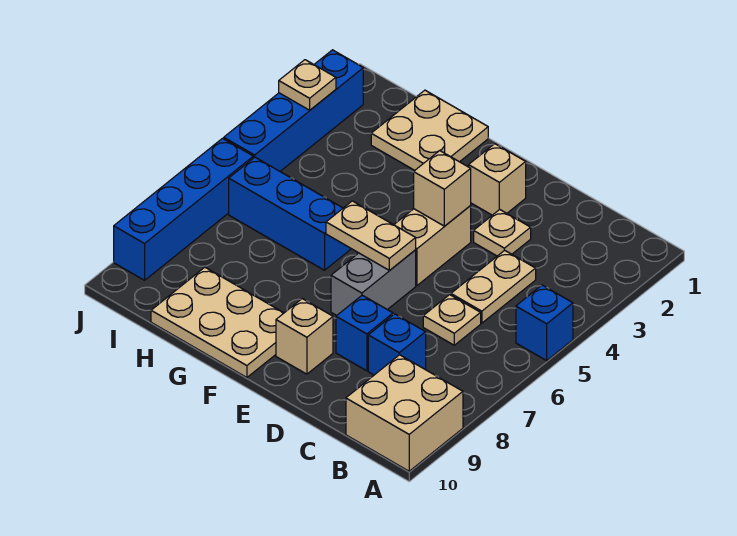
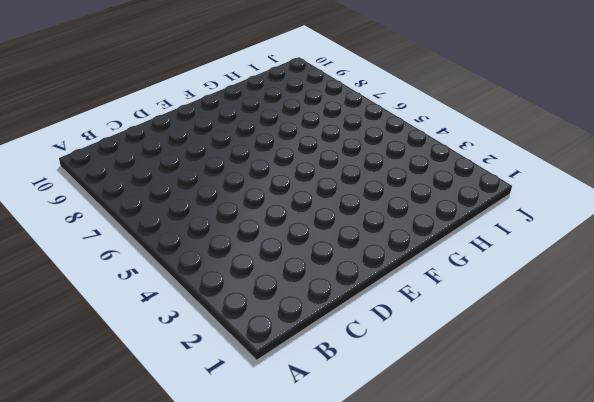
none -> blue brick A5 level 1
none -> tan brick A9:B10 level 1
none -> tan plate C4:C5 level 1

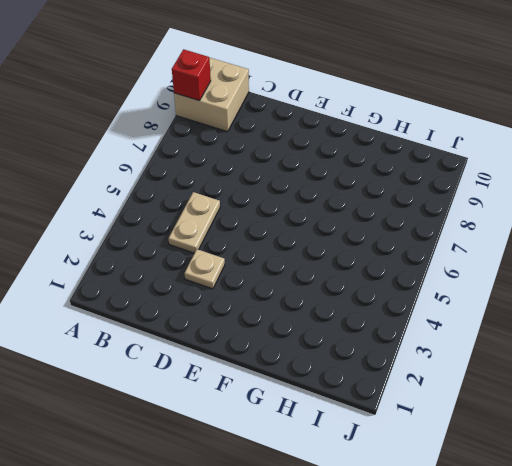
red brick A9 level 2 -> none
none -> blue brick A5 level 1
none -> tan plate C6 level 1
none -> blue brick C8 level 1

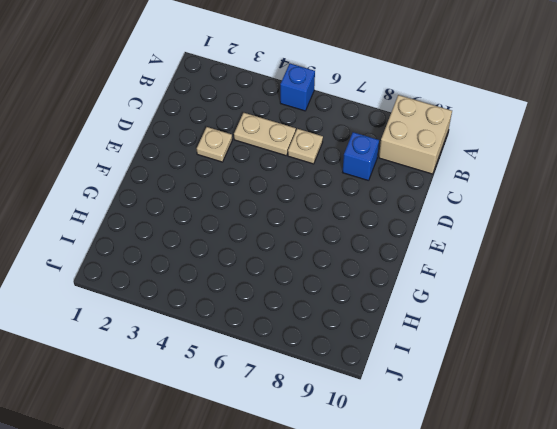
none -> blue brick D8 level 1
none -> tan brick E2 level 1
none -> tan brick E4:E5 level 1

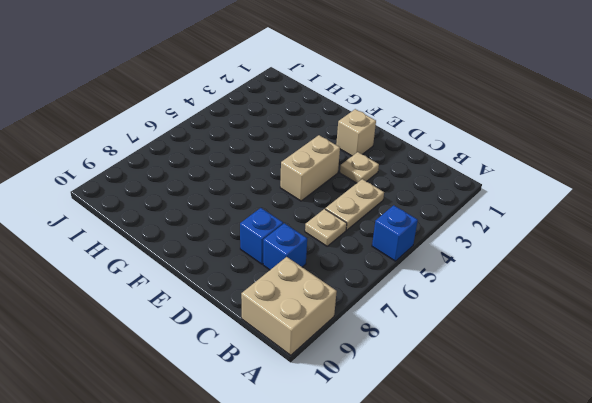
none -> grey brick E6:E7 level 1
none -> tan brick E9 level 1
none -> tan plate F9:H10 level 1

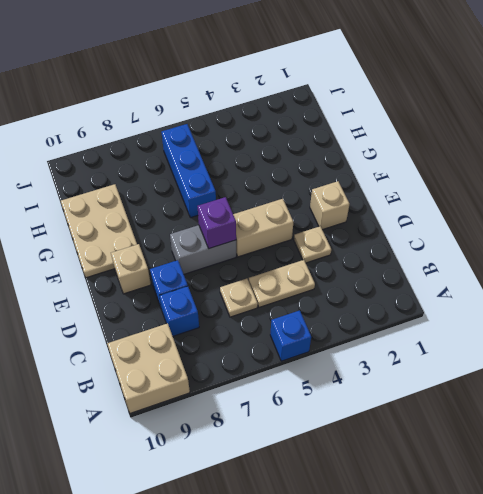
purple brick E6 level 2 -> tan plate E6:F6 level 2
none -> tan plate G1:H2 level 1
none -> blue brick J2:J5 level 1
none -> blue brick J6:J9 level 1

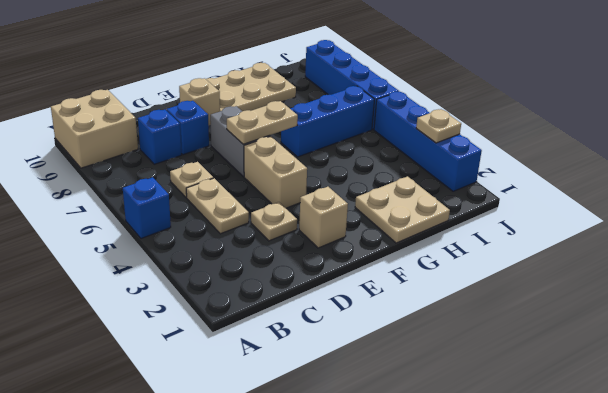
none -> tan brick E4 level 2

